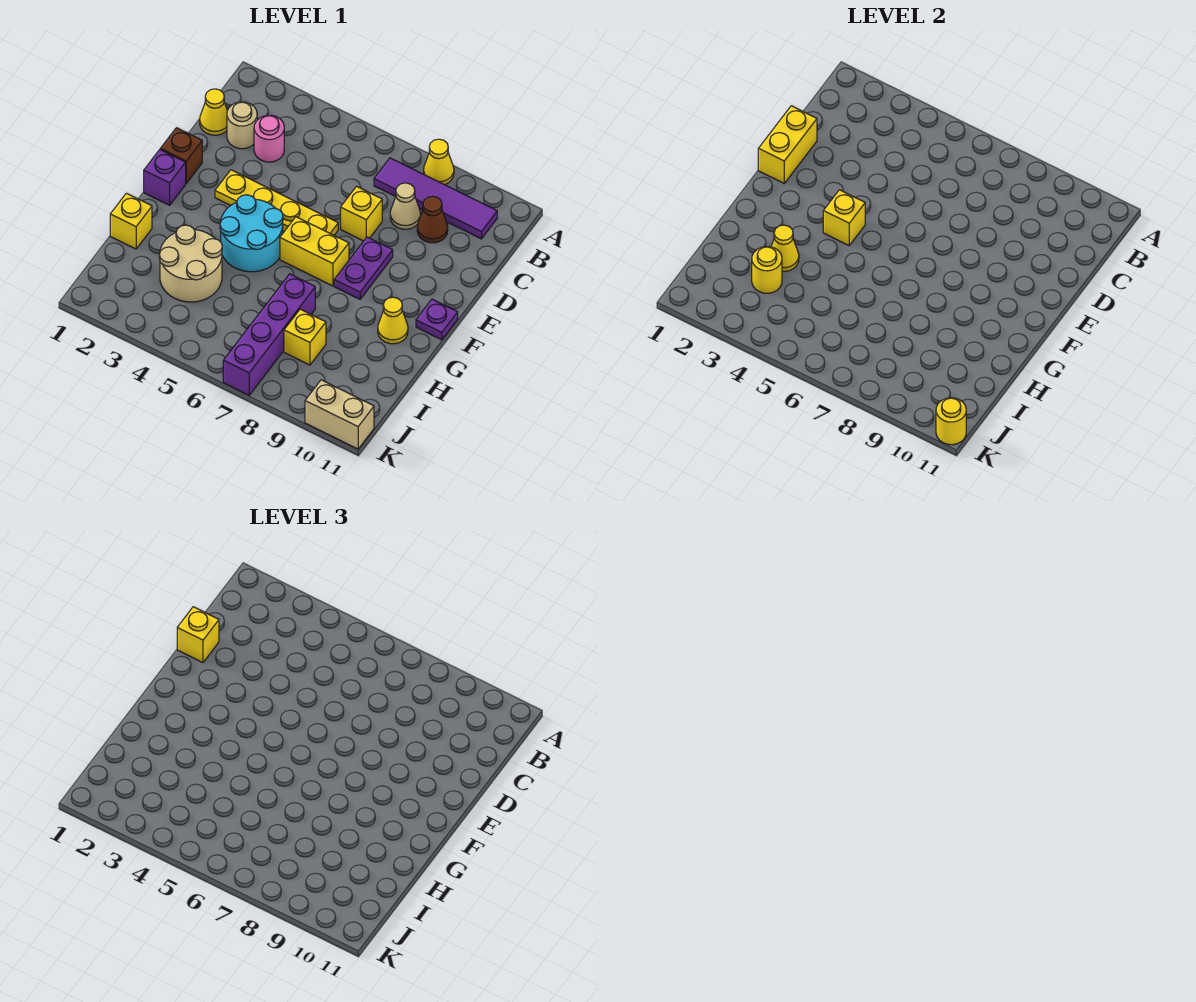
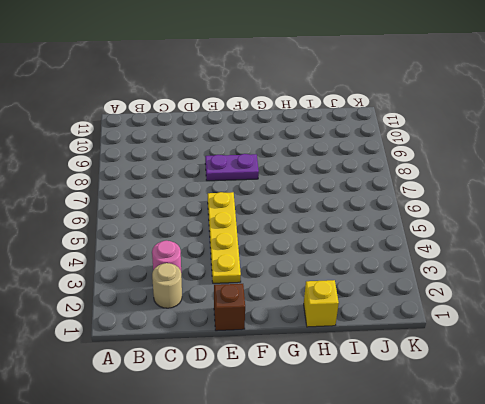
none -> yellow cone A8 level 1
none -> purple tile B7:B10 level 1
none -> yellow cone C1 level 1

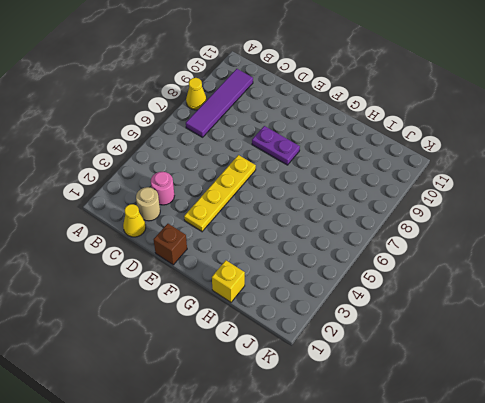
none -> tan cone C8 level 1
none -> brown cone C9 level 1
none -> yellow brick D7 level 1

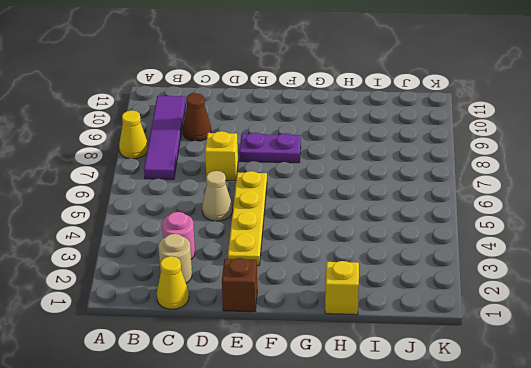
tan cone D5 level 1 -> tan cone C8 level 1
none -> purple brick F1 level 1
none -> cyan round brick F4:G5 level 1
none -> yellow brick F6:F7 level 1

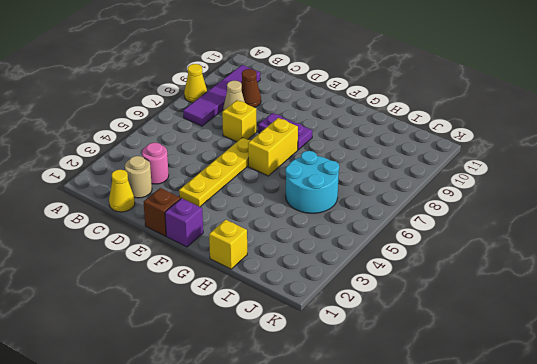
cyan round brick H5:I6 level 1 -> cyan round brick F4:G5 level 1
none -> purple plate F11 level 1
none -> yellow cone G10 level 1
none -> tan round brick H3:I4 level 1

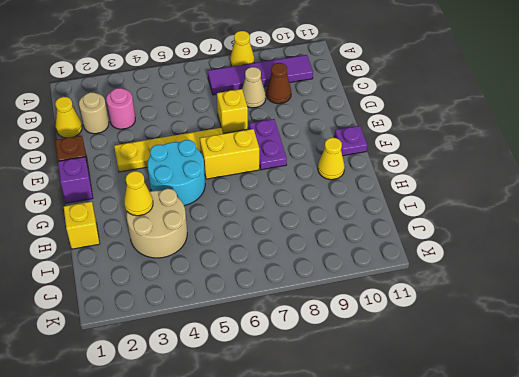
none -> purple brick H7:K7 level 1
none -> yellow brick I8 level 1
none -> tan brick K10:K11 level 1

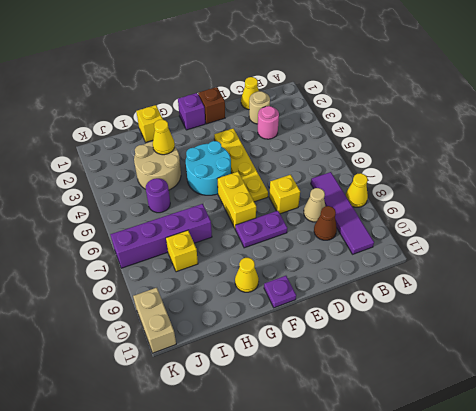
purple round brick I5 level 1 -> none
none -> yellow brick D1:E1 level 2
none -> yellow brick F4 level 2
none -> yellow round brick I3 level 2

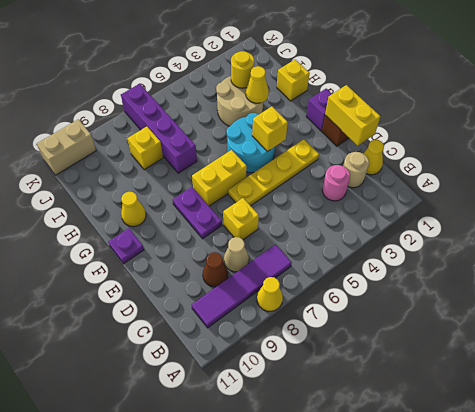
none -> yellow round brick K11 level 2
none -> yellow brick D1 level 3

